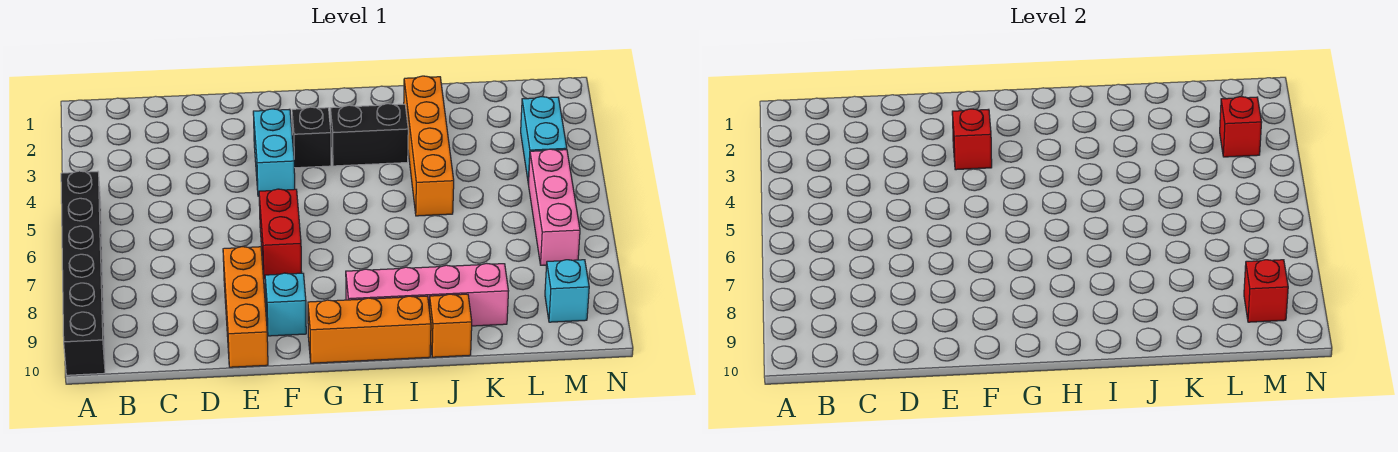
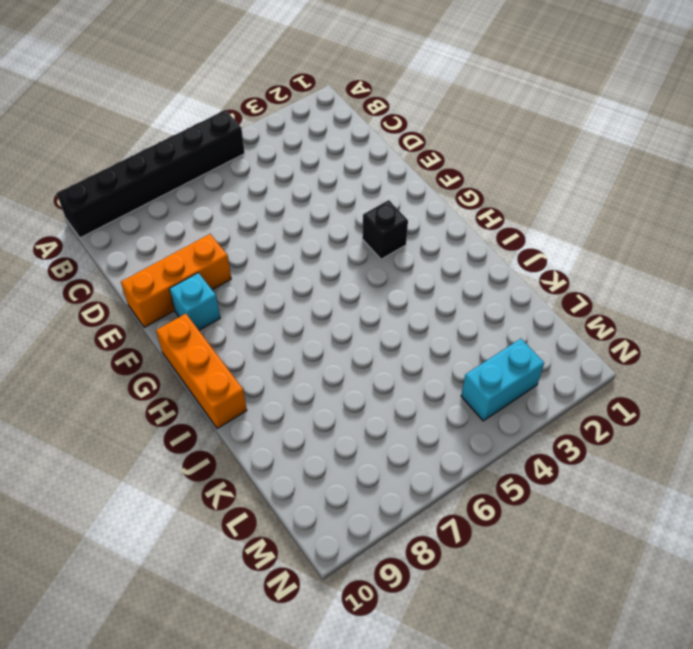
none -> cyan brick F3:F4 level 1
none -> red brick F6:F7 level 1
none -> black brick H3:I3 level 1

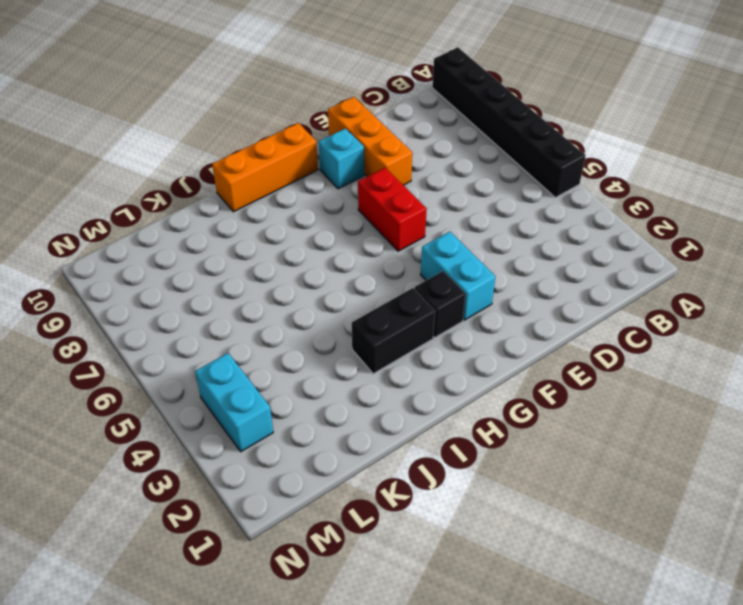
none -> pink brick H9:K9 level 1
none -> orange brick J2:J5 level 1
none -> orange brick J10 level 1

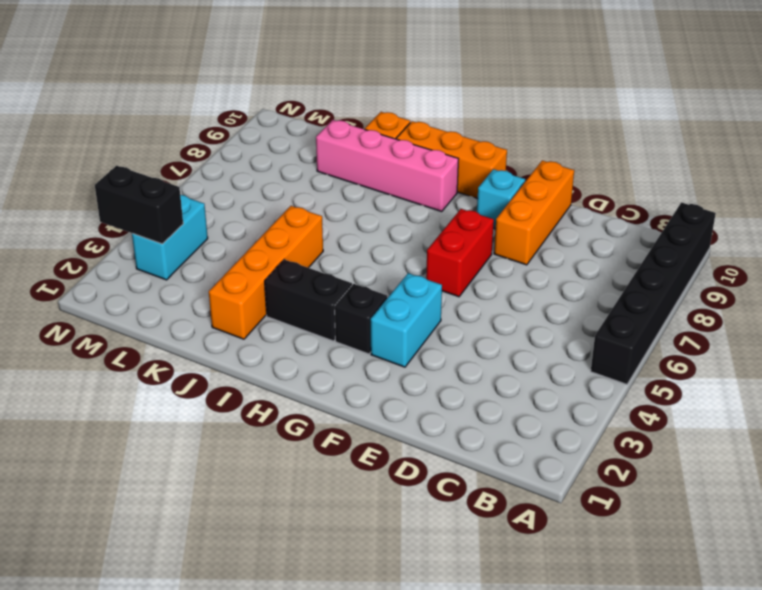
black brick M3:N3 level 2 -> red brick M3 level 2
none -> pink brick M5:M7 level 1
none -> cyan brick M9 level 1
none -> red brick F3 level 2

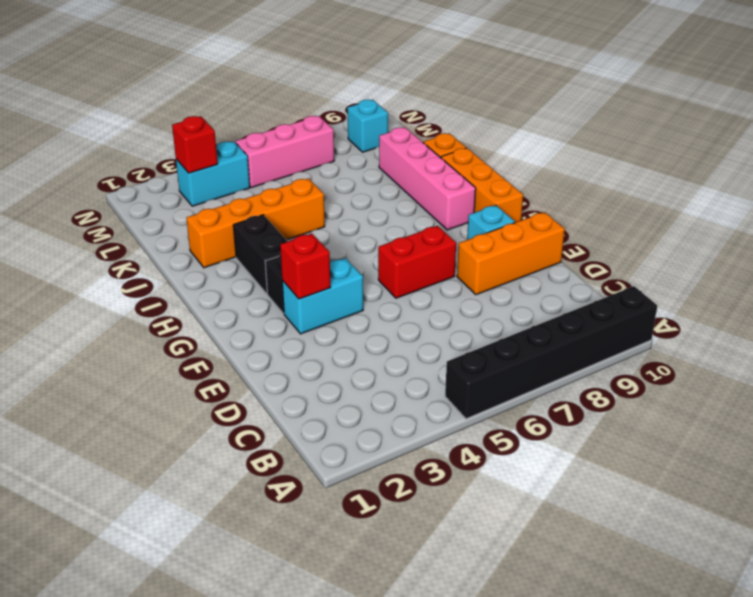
none -> red brick M9 level 2

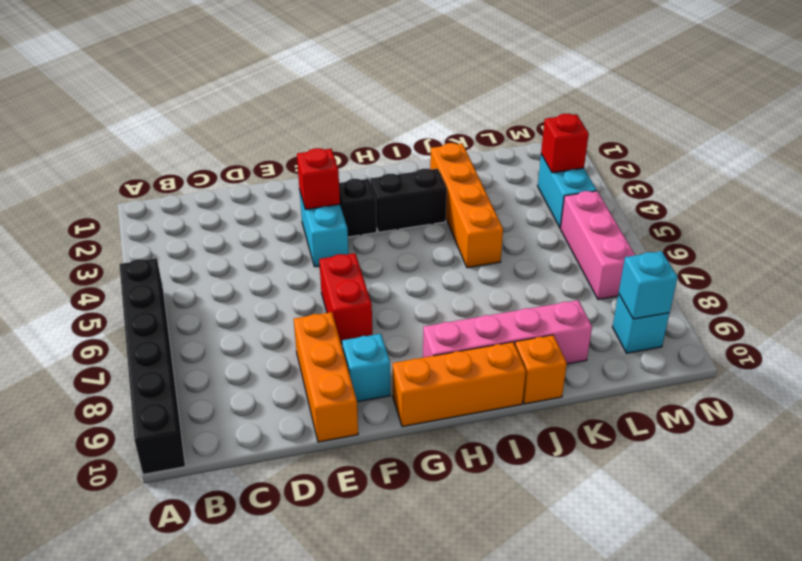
cyan brick M9 level 2 -> red brick M9 level 2

